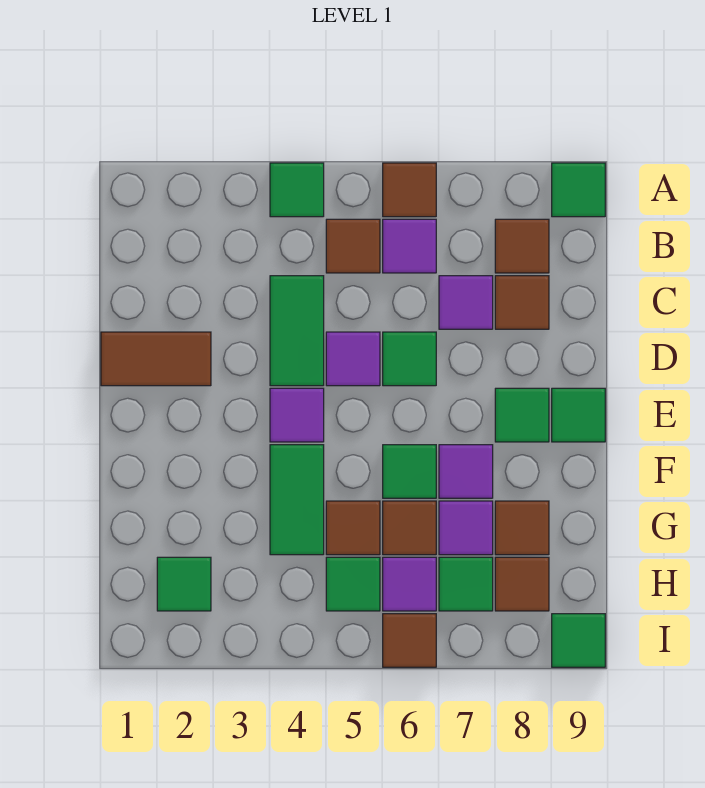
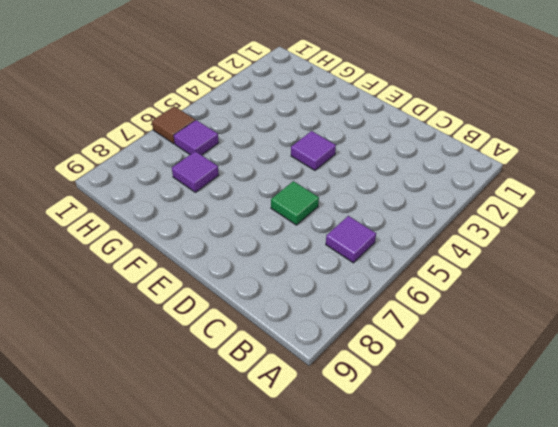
none -> green tile A4 level 1
none -> brown tile A6 level 1
none -> green tile A9 level 1

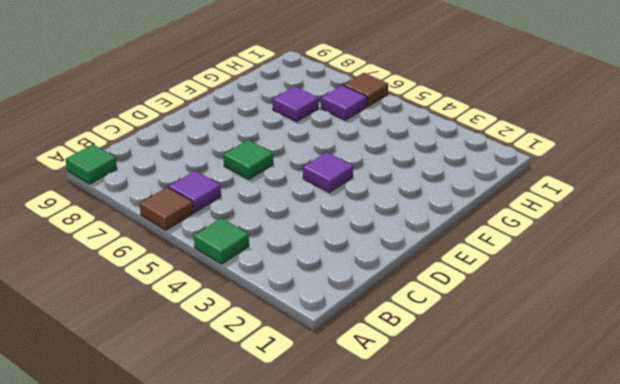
none -> brown tile B5 level 1
none -> brown tile B8 level 1
none -> green tile C4:D4 level 1

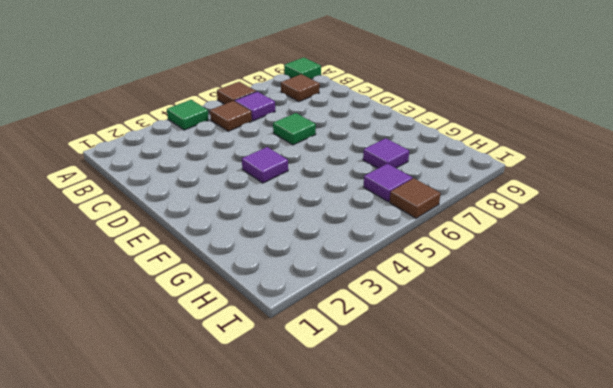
none -> green tile C4:D4 level 1
none -> purple tile C7 level 1
none -> brown tile C8 level 1

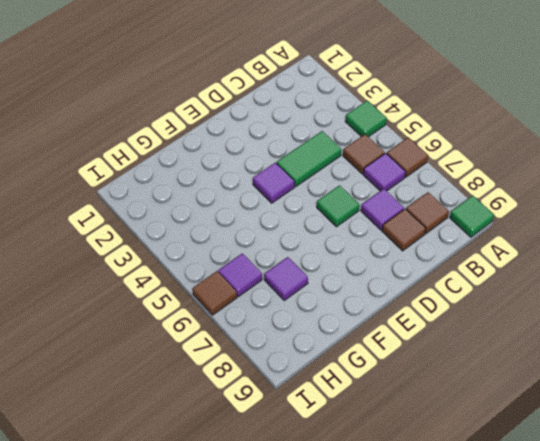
none -> brown tile D1:D2 level 1
none -> purple tile D5 level 1
none -> green tile E8 level 1

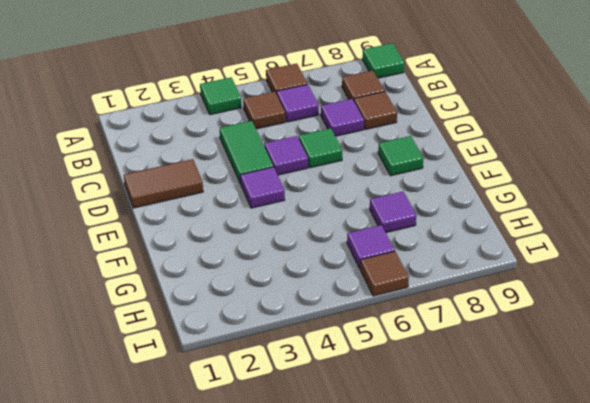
none -> green tile E9 level 1
none -> green tile F4:G4 level 1
none -> green tile F6 level 1

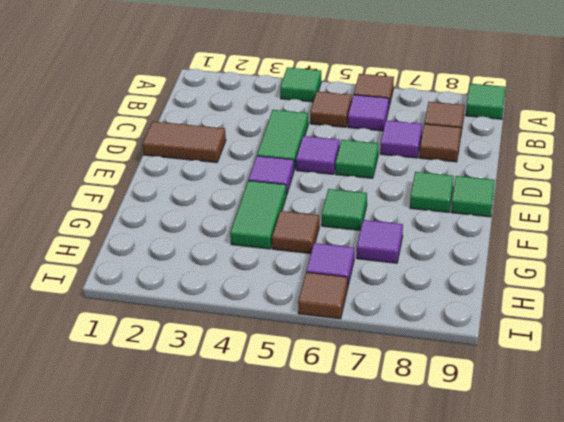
none -> purple tile F7 level 1
none -> brown tile G6 level 1
none -> brown tile G8 level 1

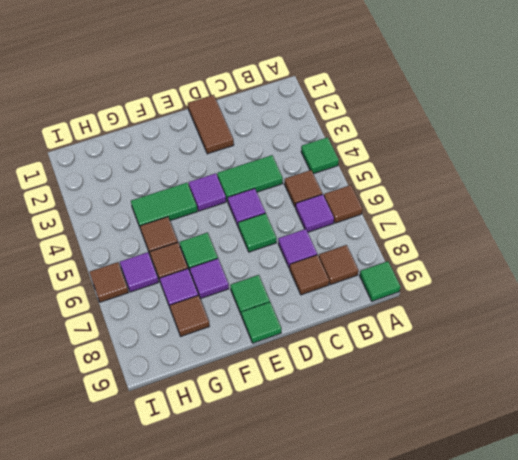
none -> green tile H2 level 1
none -> green tile H5 level 1
none -> green tile H7 level 1

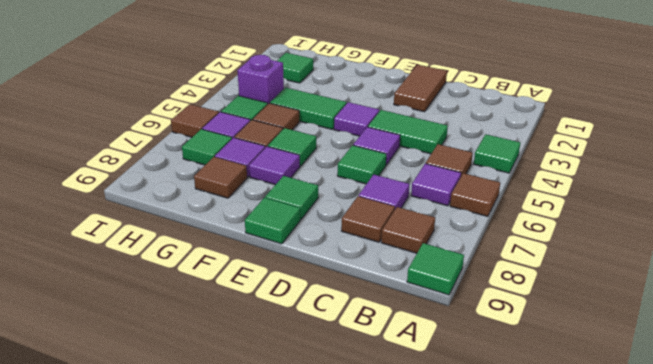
purple brick H4 level 1 -> none
none -> brown tile H8 level 1
none -> green tile I9 level 1

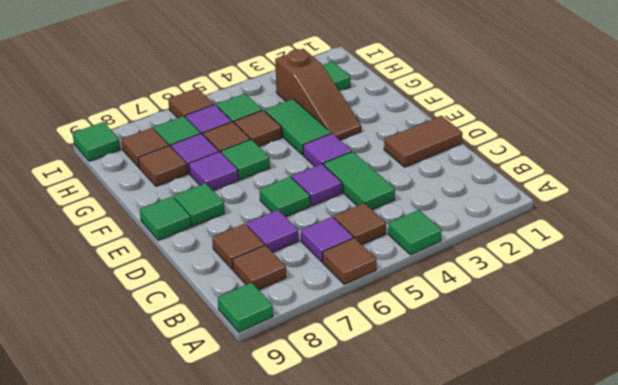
brown slope F3:H3 level 1 top H -> none

